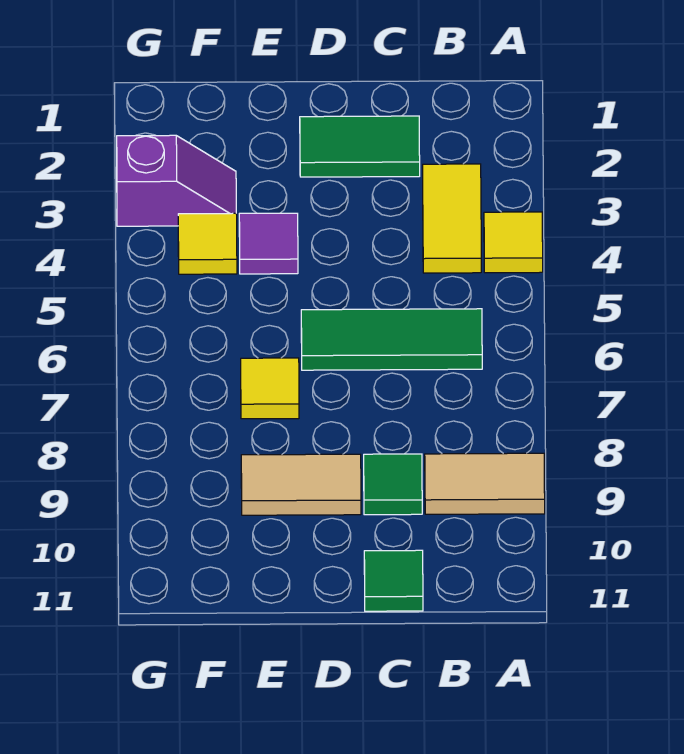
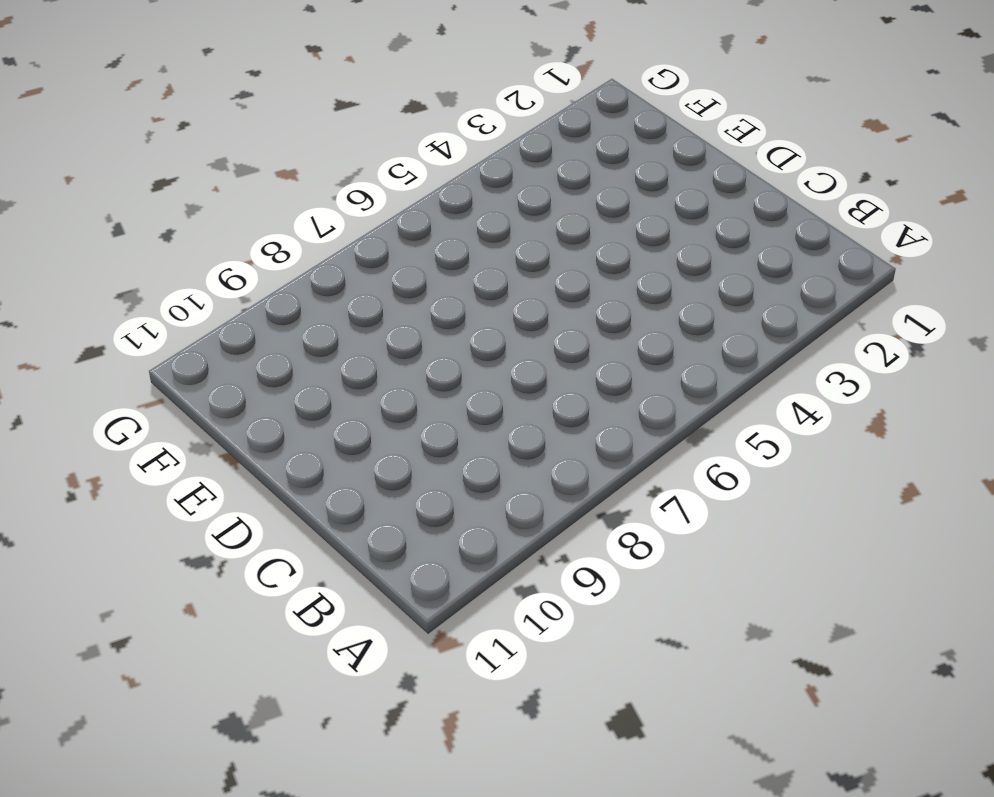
none -> yellow tile A4 level 1
none -> tan tile A9:B9 level 1
none -> yellow tile B3:B4 level 1

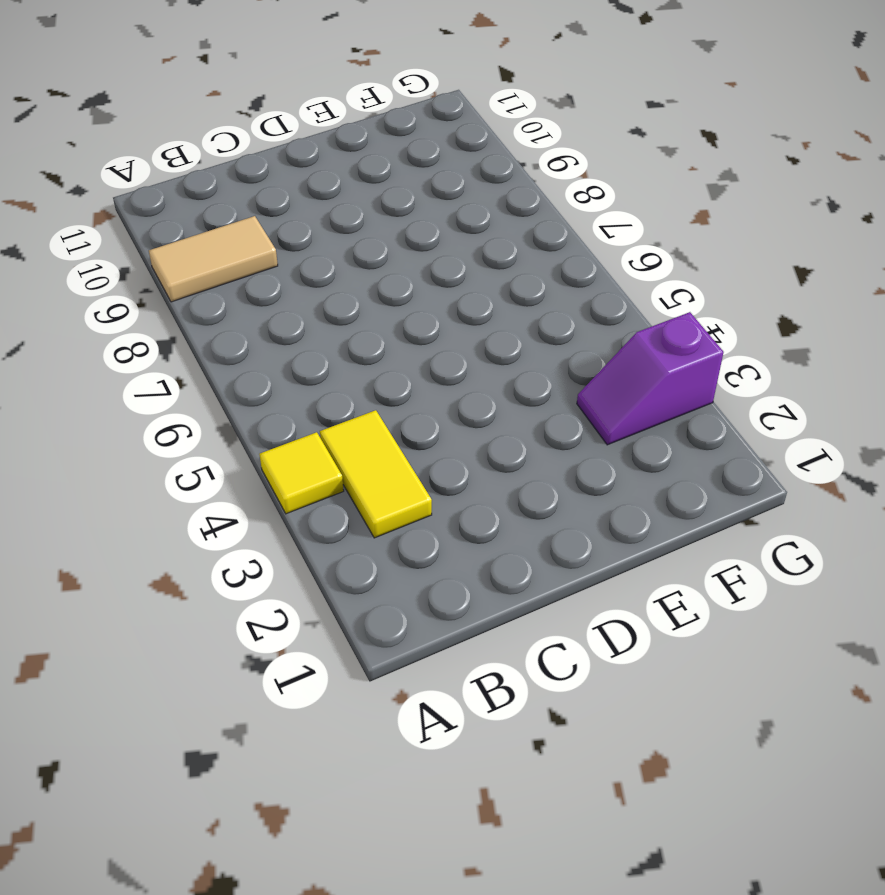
none -> green tile B6:D6 level 1
none -> green tile C2:D2 level 1
none -> green tile C9 level 1

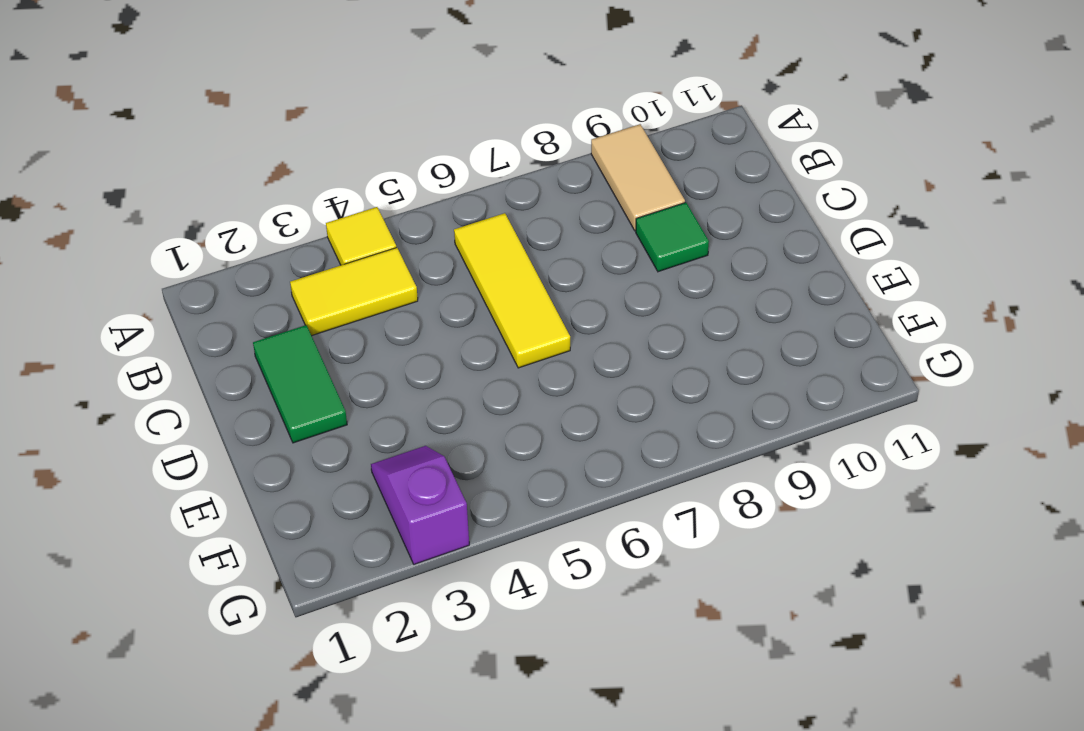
yellow tile B6:D6 level 1 -> green tile B6:D6 level 1
none -> green tile C11 level 1
none -> tan tile D9:E9 level 1
none -> purple tile E4 level 1

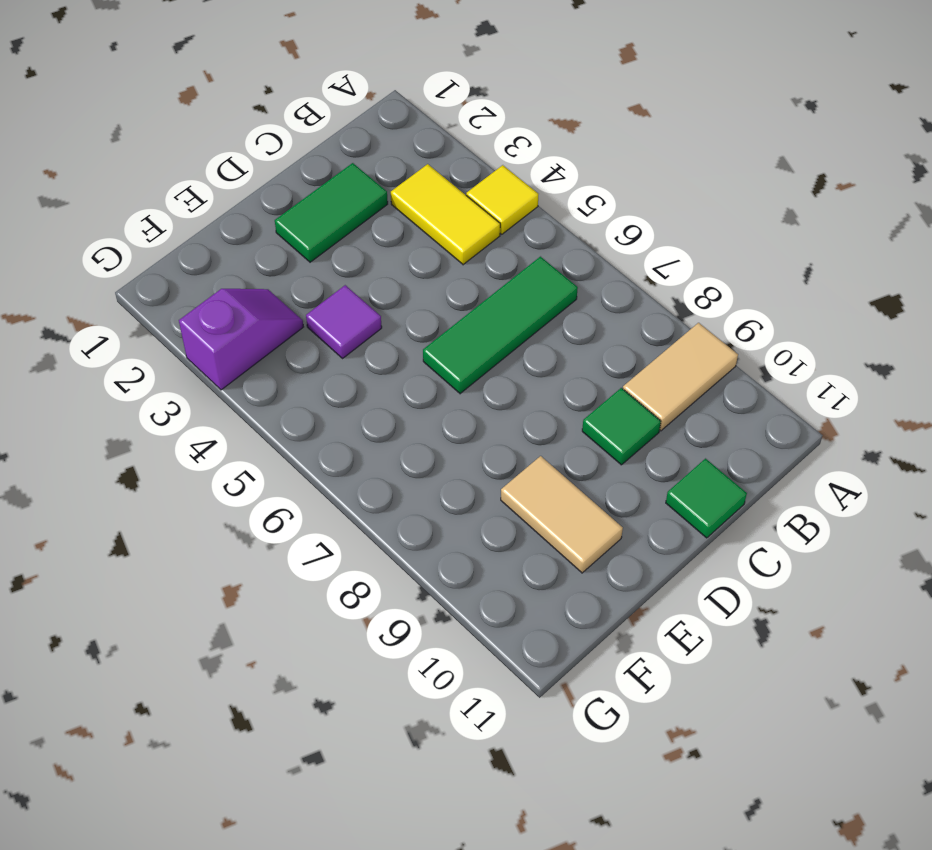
tan tile E9:E10 level 1 -> tan tile D9:E9 level 1
none -> yellow tile E7 level 1
none -> yellow tile F4 level 1

